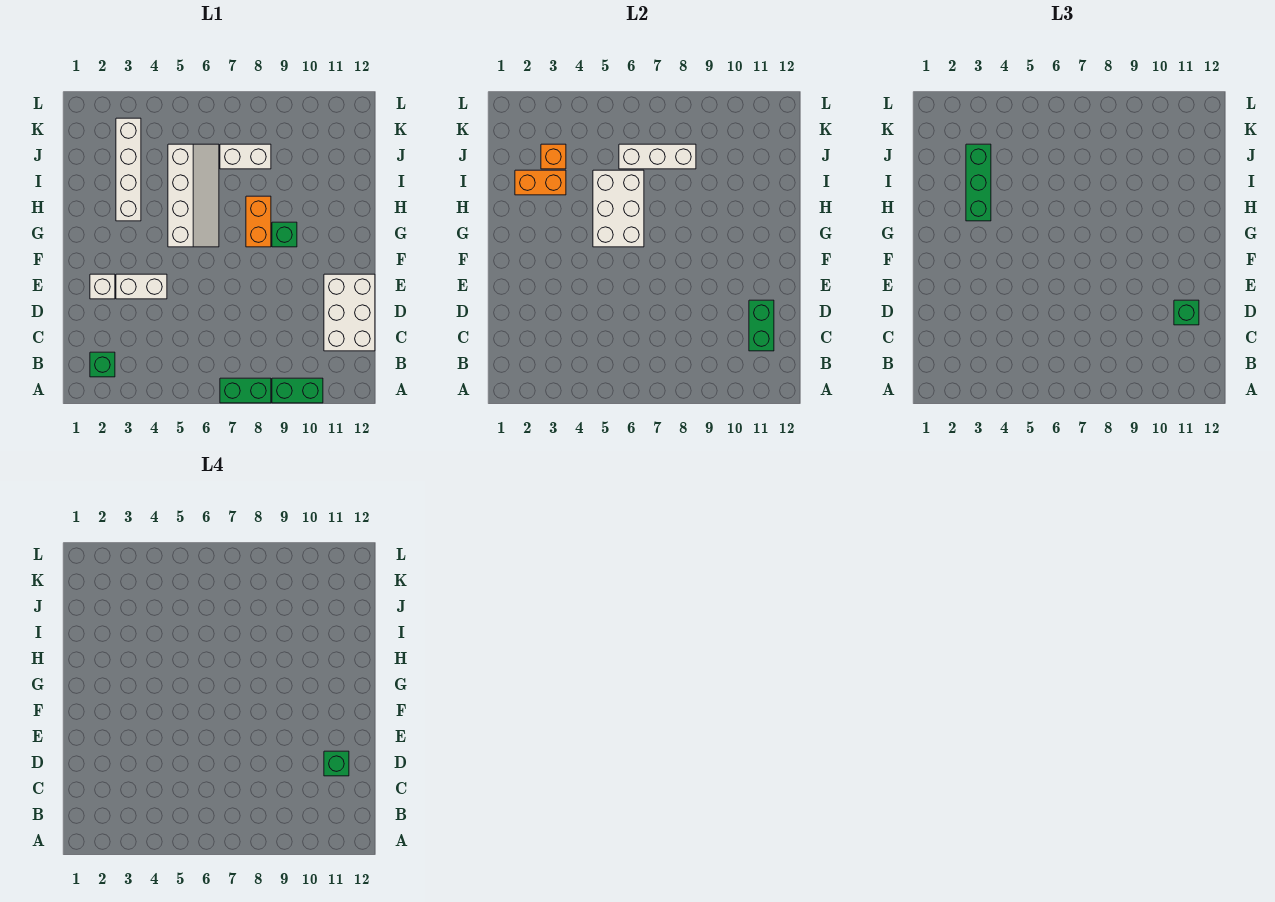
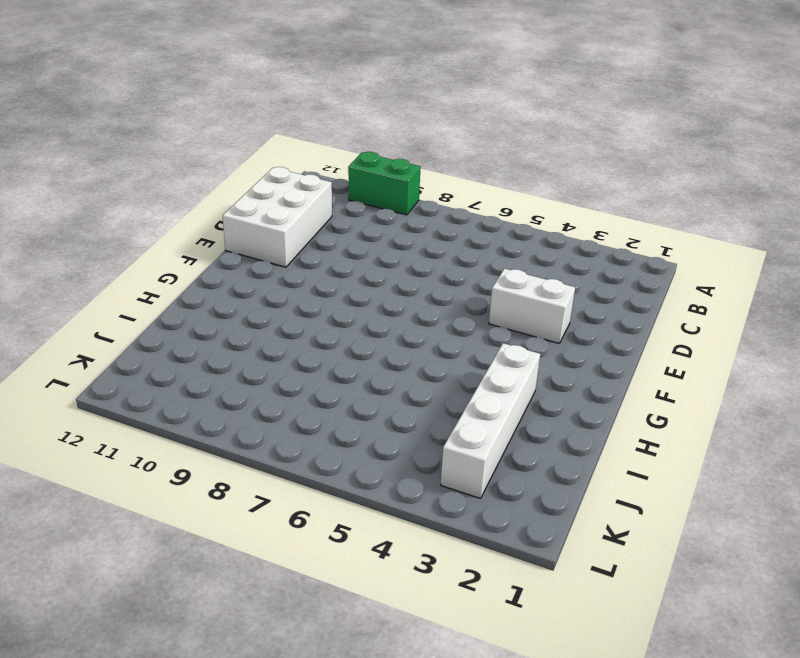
none -> green brick A7:A8 level 1
none -> green brick B2 level 1
none -> white brick E2 level 1

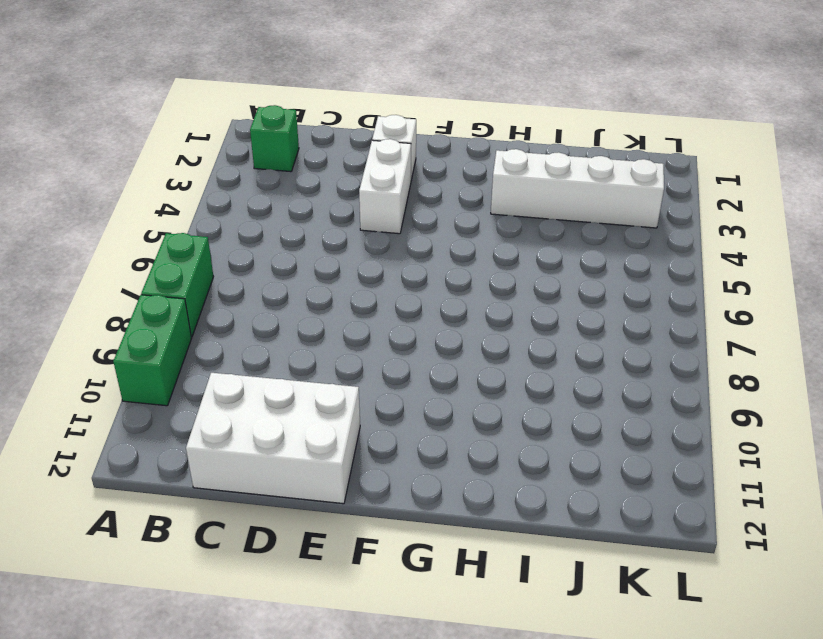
none -> white slope G5:J6 level 1 top 5
none -> orange brick G8:H8 level 1
none -> green brick G9 level 1

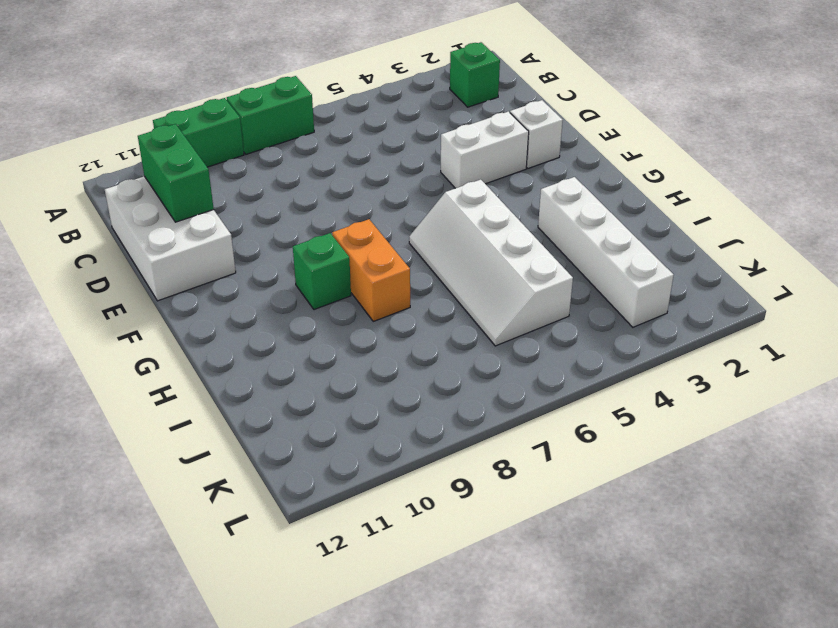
none -> white brick J7:J8 level 1
none -> white brick G5:I6 level 2
none -> orange brick I2:I3 level 2

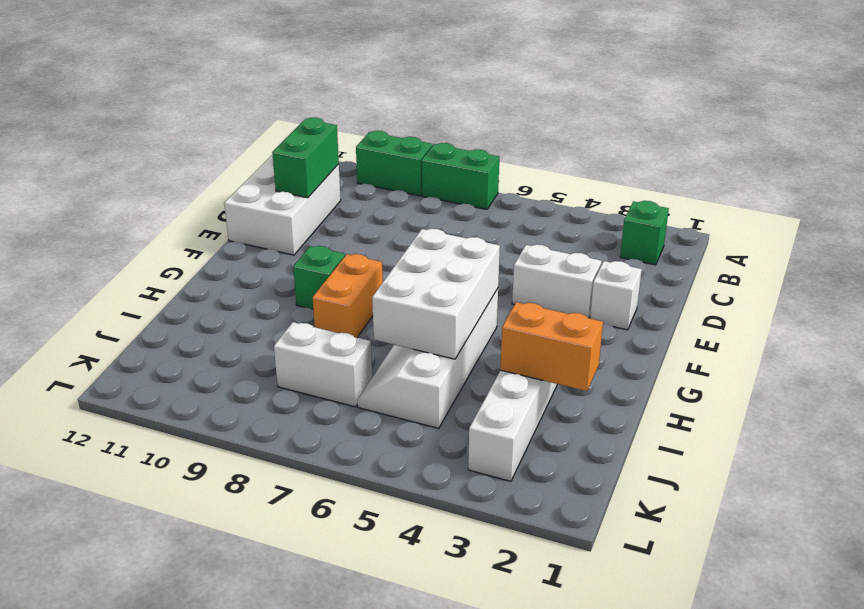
none -> orange brick J3 level 2
none -> white brick J6:J8 level 2
none -> green brick D11 level 3

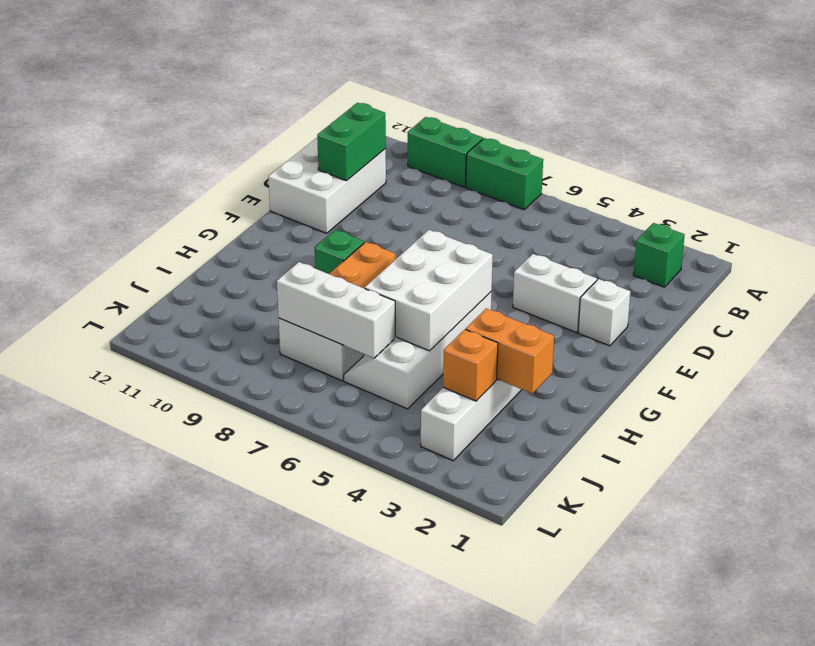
none -> green brick D11 level 3
none -> green brick H3:J3 level 3
none -> green brick D11 level 4

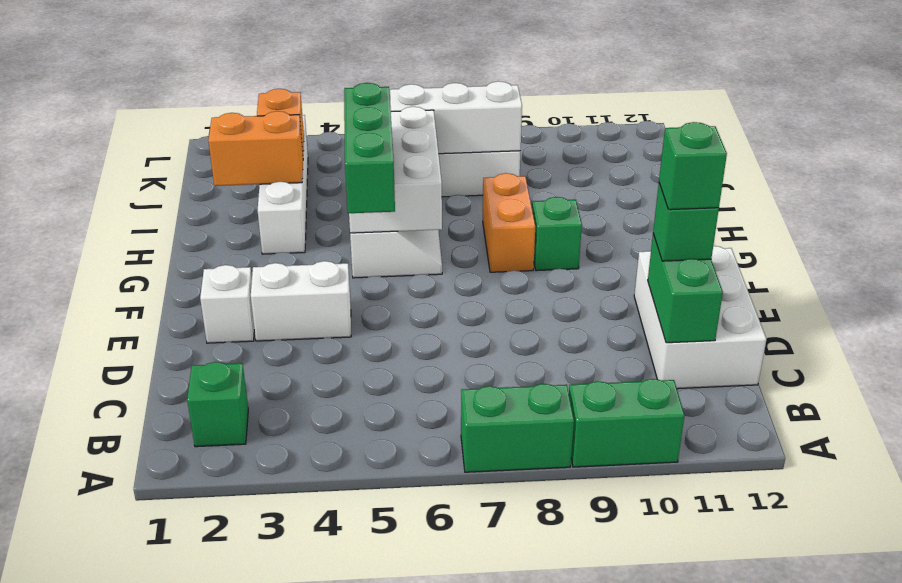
green brick F5:H5 level 3 -> green brick H3:J3 level 3

